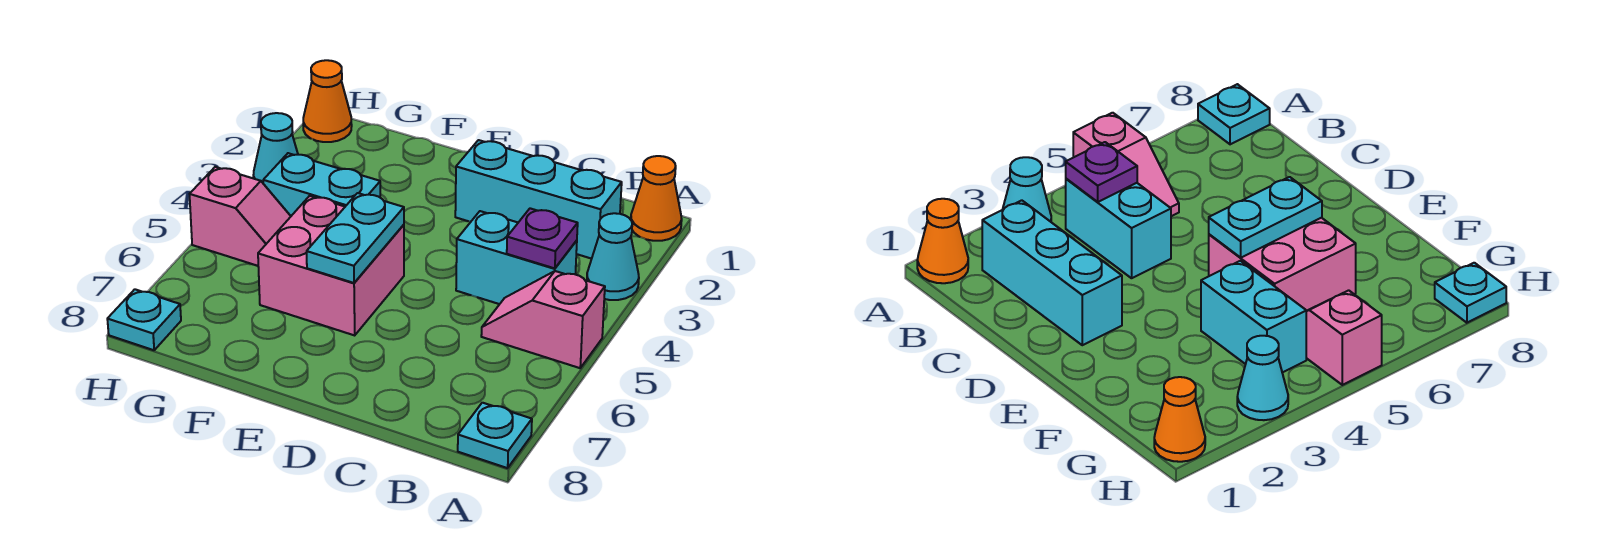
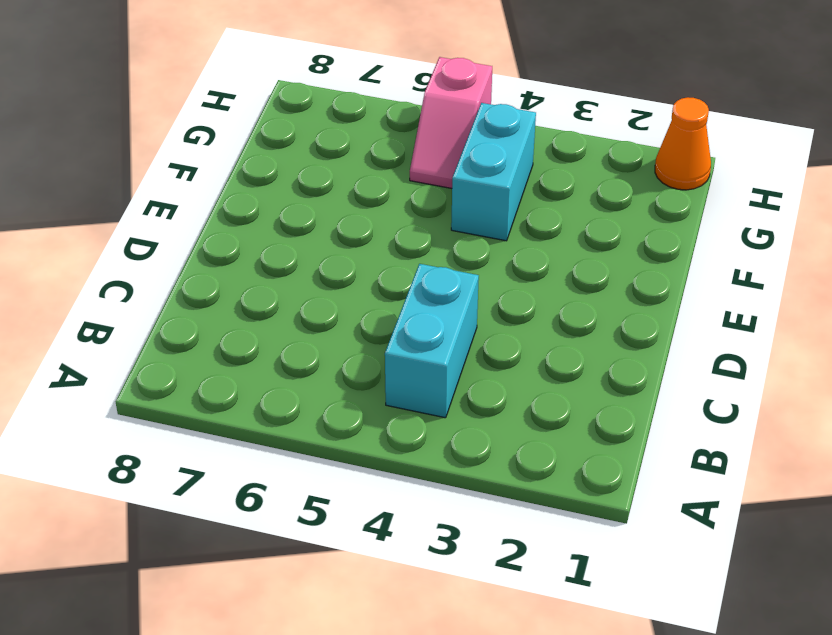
none -> orange cone A1 level 1
none -> cyan cone A3 level 1
none -> pink slope A5:B5 level 1 top A

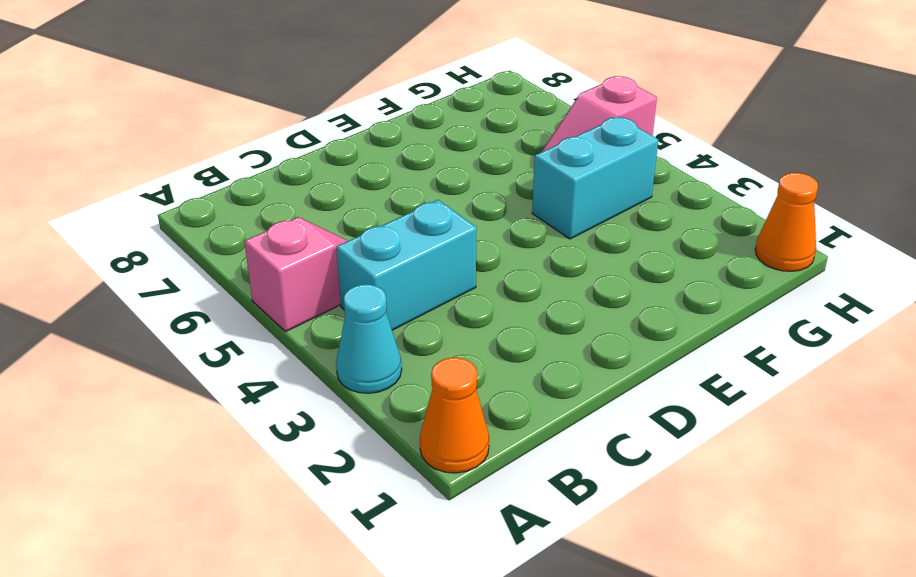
none -> cyan plate A8 level 1
none -> cyan brick B2:D2 level 1
none -> pink brick E5:F6 level 1

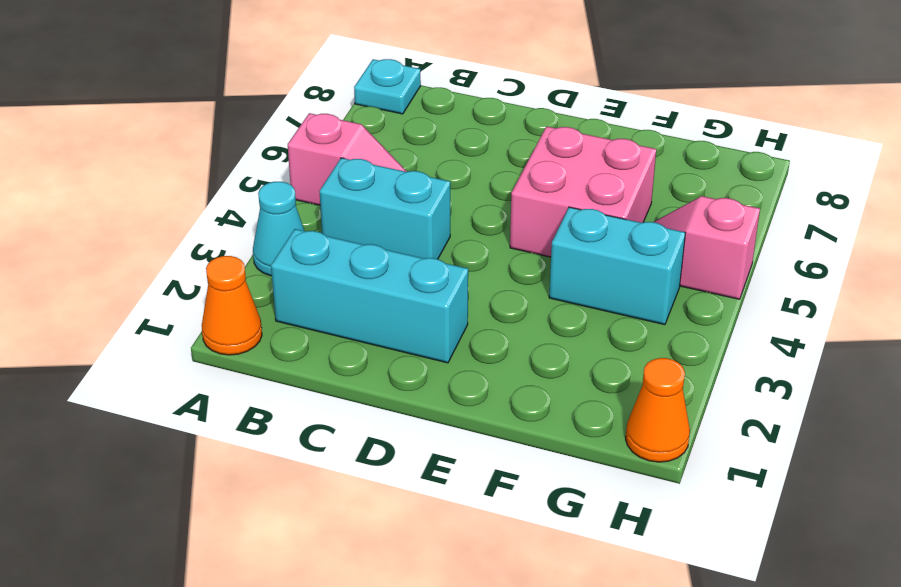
none -> cyan cone H3 level 1
none -> cyan plate H8 level 1
none -> purple plate B4 level 2

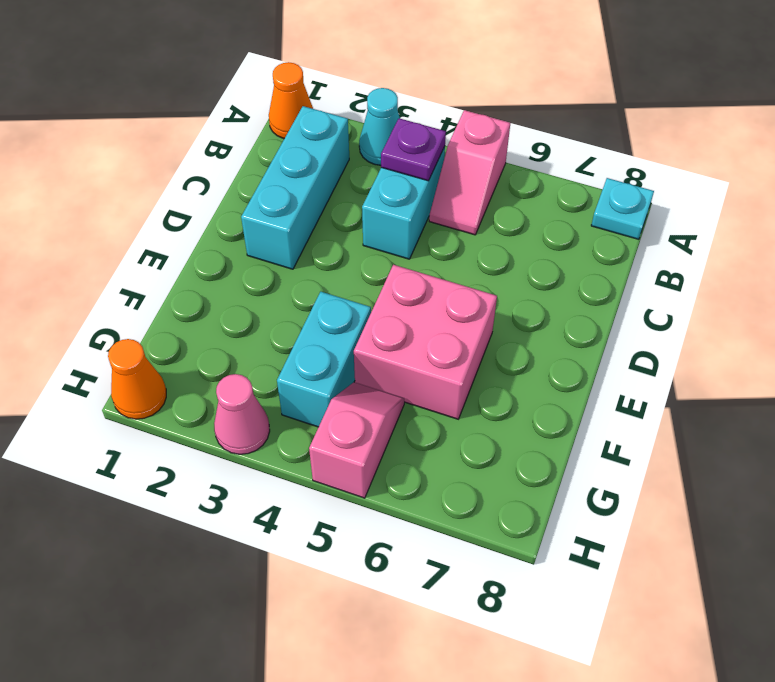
pink cone H3 level 1 -> cyan cone H3 level 1
none -> cyan plate H8 level 1
none -> cyan plate E5:E6 level 2

